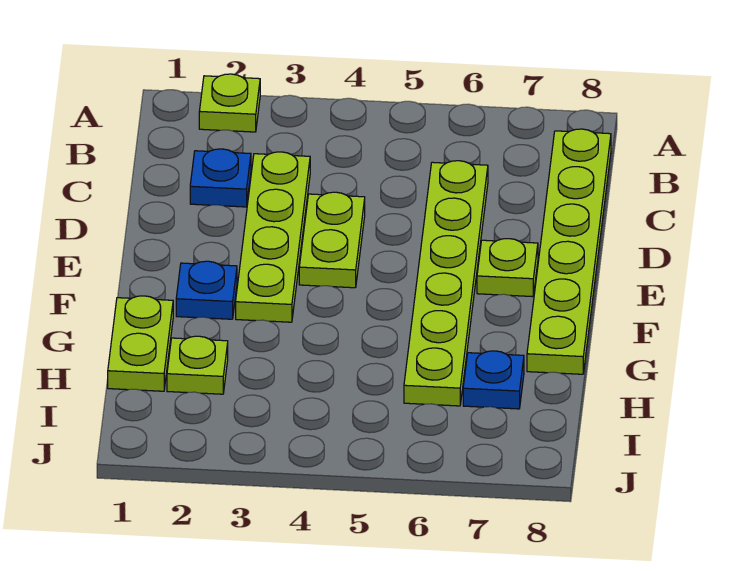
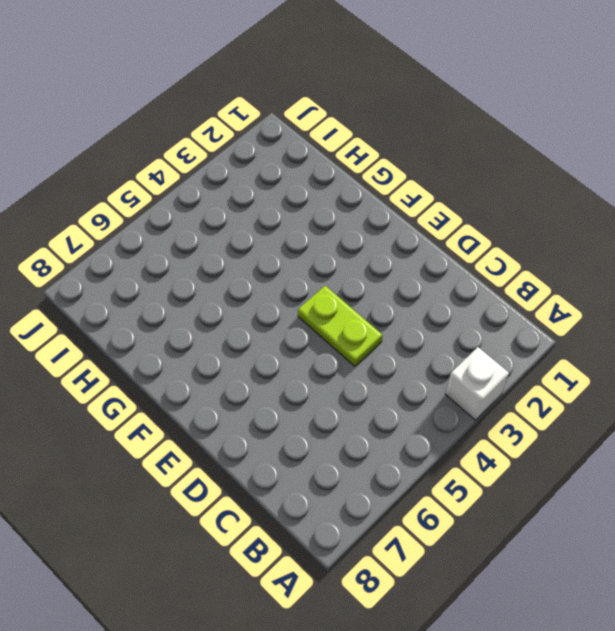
white brick A3 level 1 -> none
none -> lime plate A2 level 1
none -> lime plate B8:G8 level 1

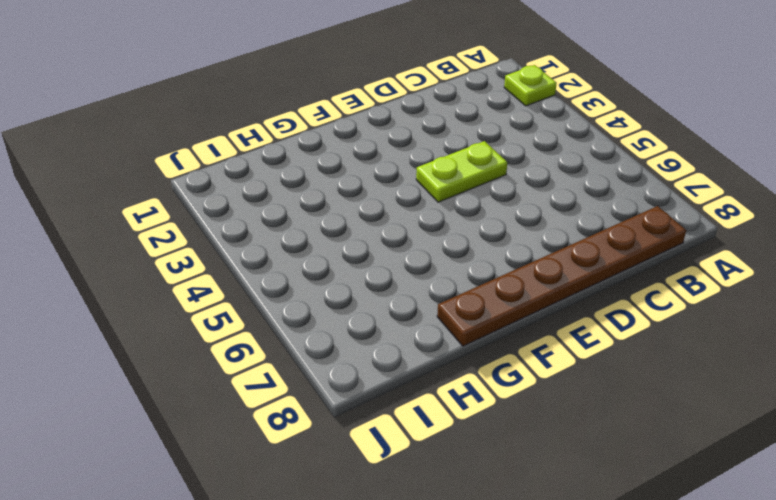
brown plate B8:G8 level 1 -> lime plate B8:G8 level 1
none -> blue plate C2 level 1
none -> lime plate C3:F3 level 1

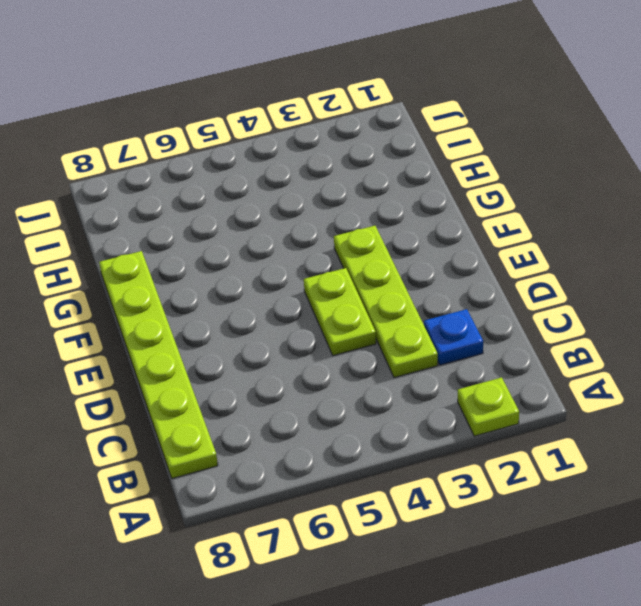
none -> lime plate C6:H6 level 1
none -> lime plate E7 level 1

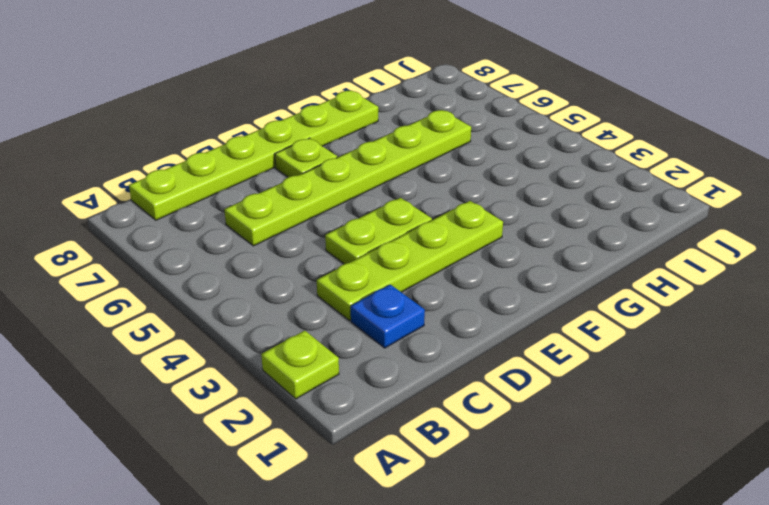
none -> blue plate F2 level 1
none -> lime plate G1:H1 level 1

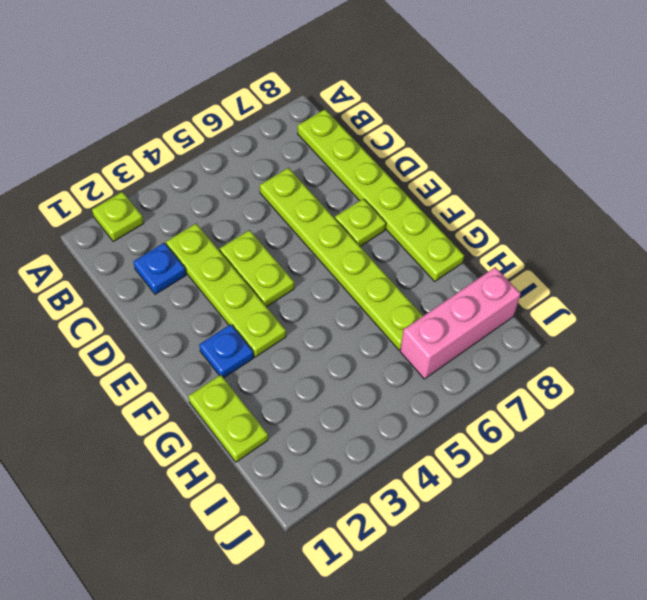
pink brick I6:I8 level 1 -> none
none -> lime plate H2 level 1
none -> blue plate H7 level 1

